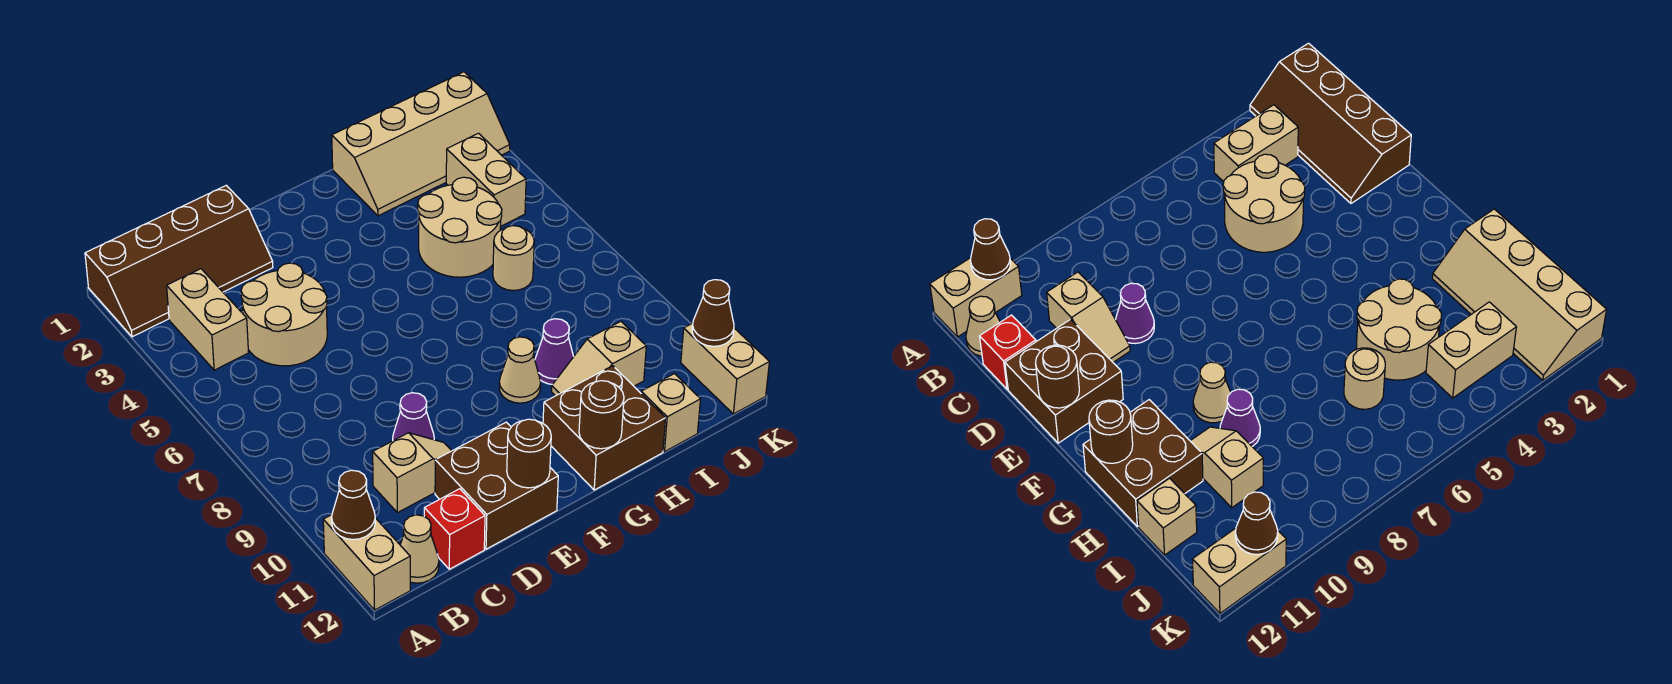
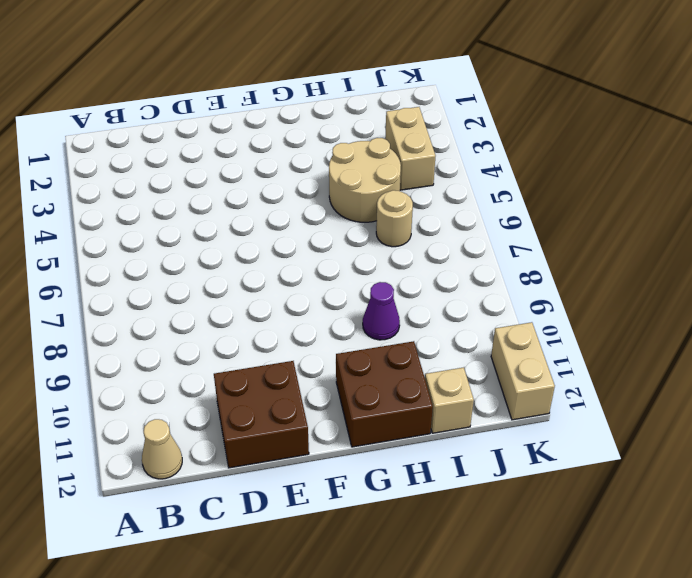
none -> brown slope A1:D2 level 1 top 1
none -> tan brick A11:A12 level 1
none -> tan brick B3:B4 level 1

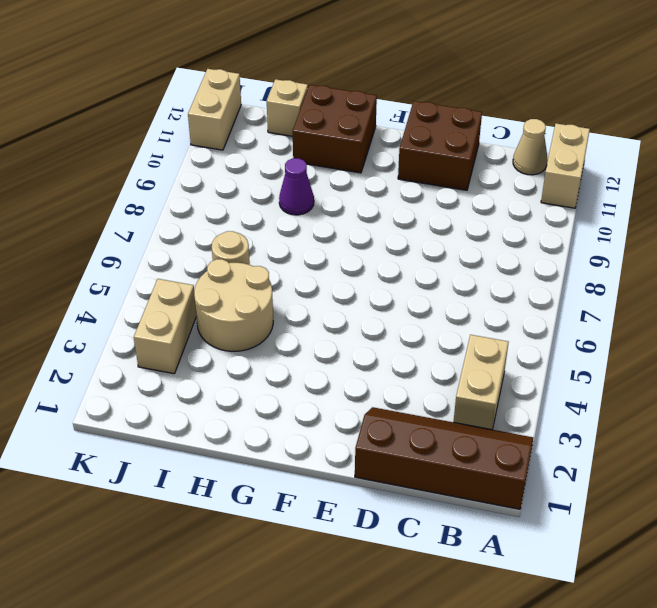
none -> tan round brick C4:D5 level 1
none -> tan slope C10:D10 level 1 top C
none -> red brick C12 level 1

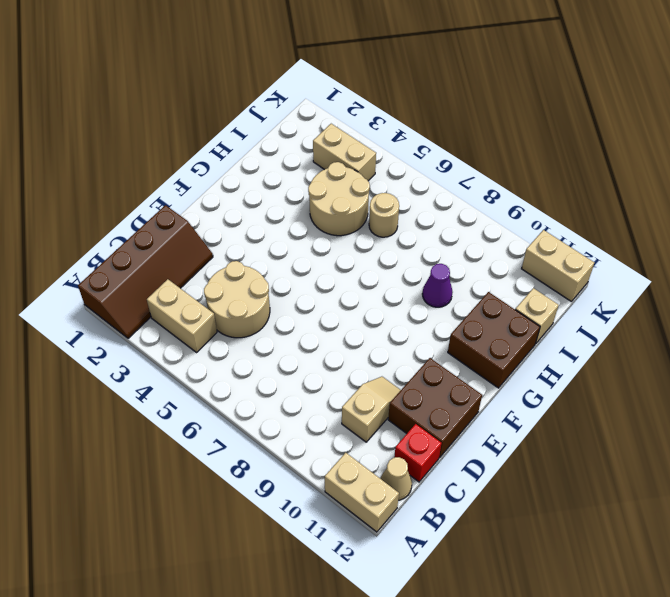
none -> purple cone D9 level 1
none -> tan cone G9 level 1
none -> tan slope H1:K2 level 1 top 1

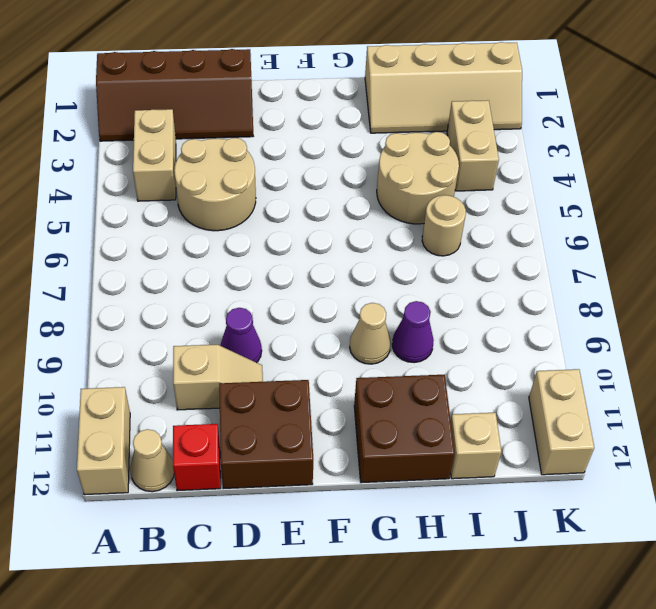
none -> tan slope H10:I10 level 1 top I
none -> brown cone A11 level 2
none -> brown round brick E12 level 2

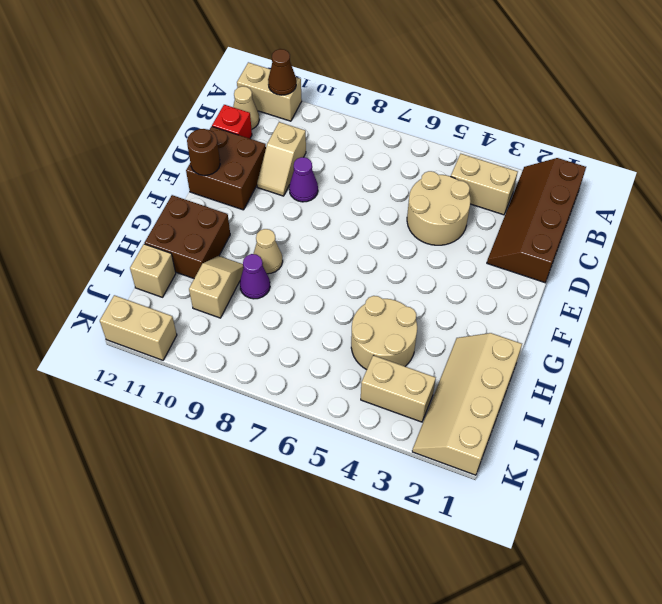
none -> tan round brick I6 level 1
none -> brown round brick G12 level 2
none -> brown cone K11 level 2

